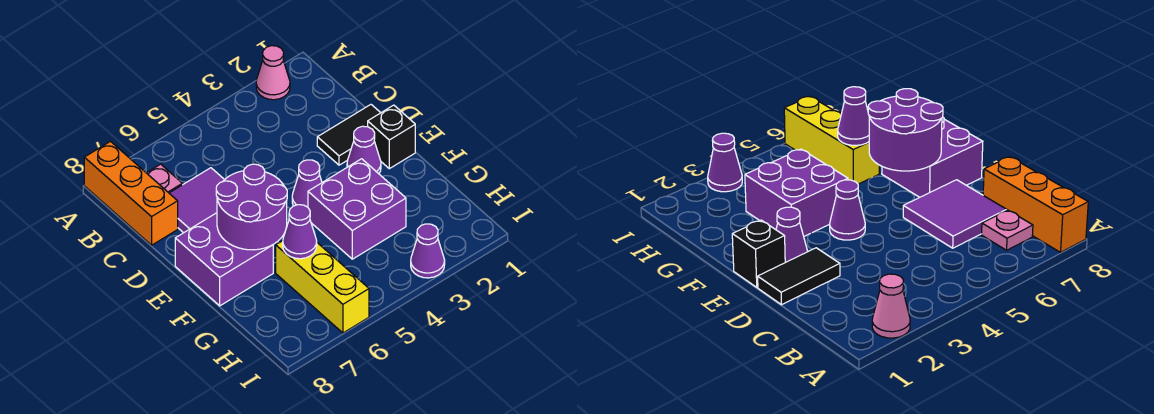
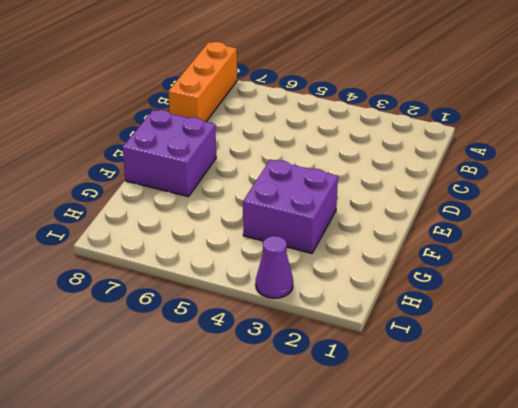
none -> pink cone A2 level 1
none -> pink plate B7 level 1
none -> purple tile C6:D7 level 1

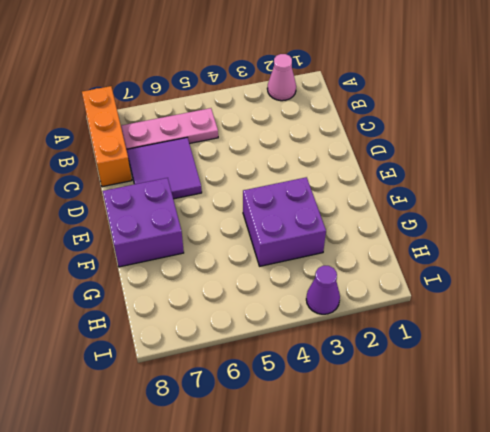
pink plate B5:B7 level 1 -> pink plate B7 level 1
none -> black tile D1:D2 level 1
none -> black brick E1 level 1
none -> purple cone E2 level 1

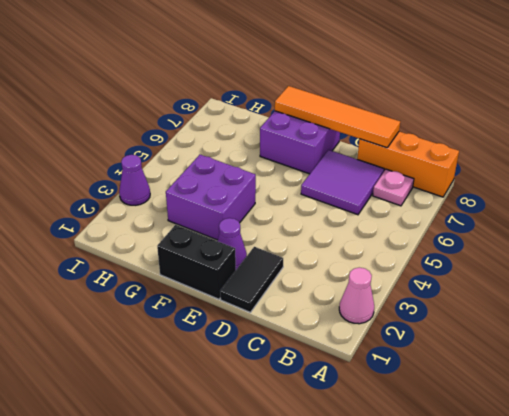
orange tile C8:F8 level 2 -> none
black brick E1:F1 level 1 -> black brick E1 level 1
none -> purple cone E4 level 1
none -> yellow brick G6:I6 level 1
none -> purple round brick E6:F7 level 2

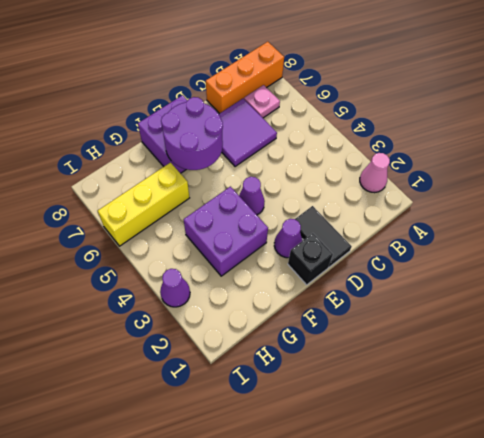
none -> purple cone G6 level 2

